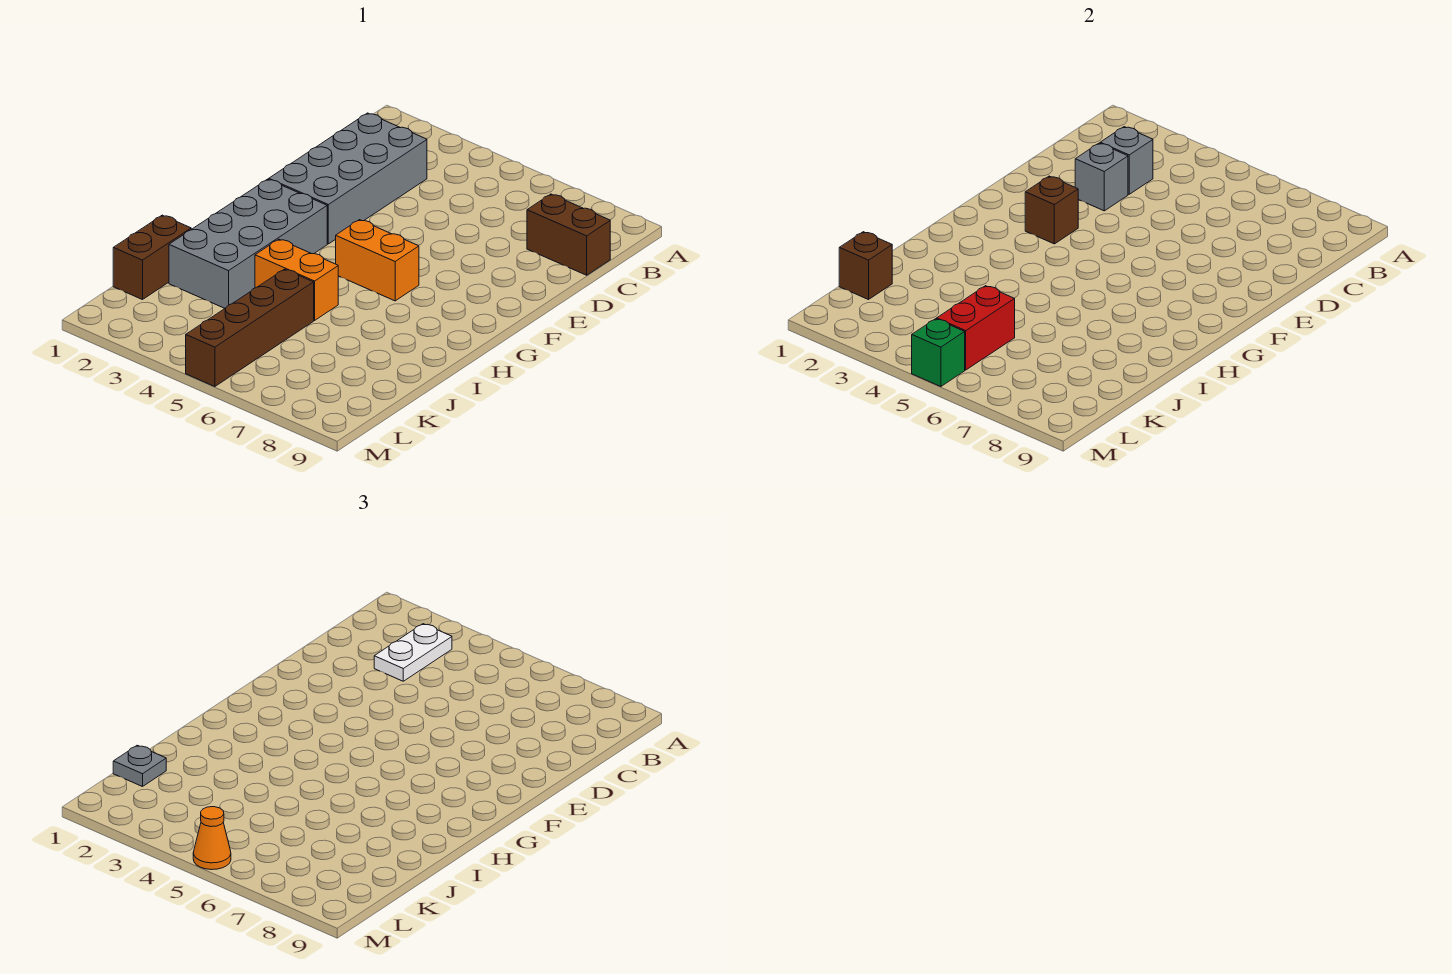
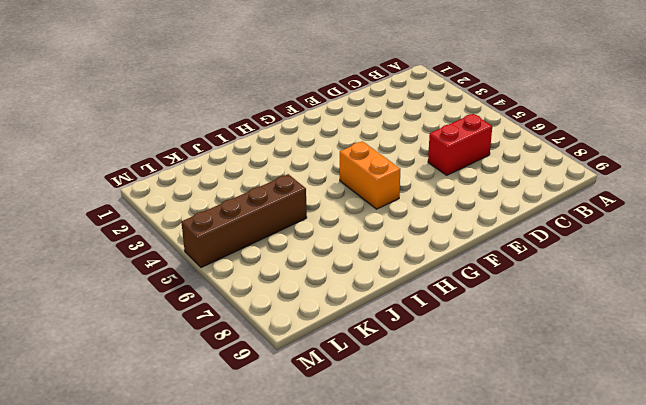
red brick C6:D6 level 1 -> red brick K5:L5 level 2
none -> grey brick C2:F3 level 1
none -> brown brick C8:C9 level 1
none -> grey brick G2:J3 level 1

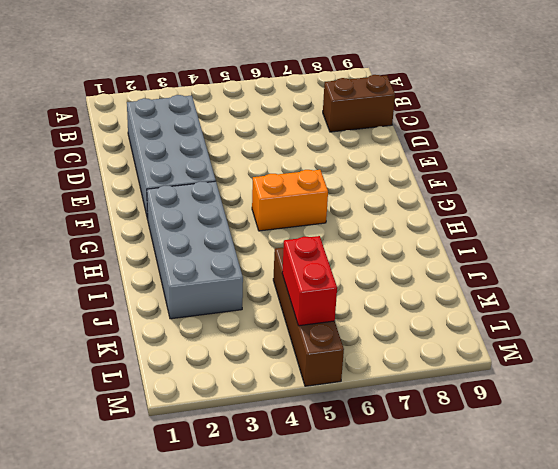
none -> orange brick I4:I5 level 1
none -> brown brick J1:K1 level 1
none -> grey brick C3 level 2

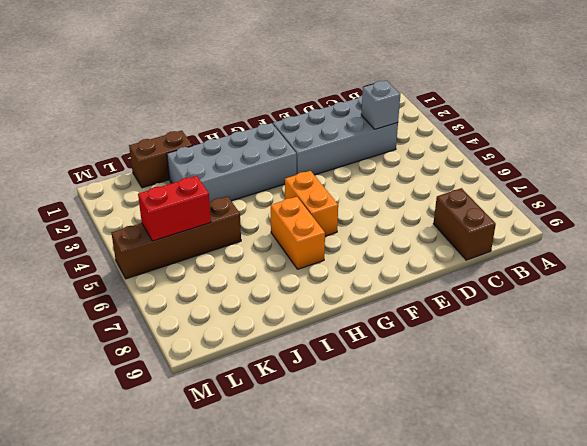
orange brick H6:H7 level 1 -> orange brick I4:I5 level 1
none -> grey brick D3 level 2
none -> brown brick F3 level 2
none -> brown brick K1 level 2

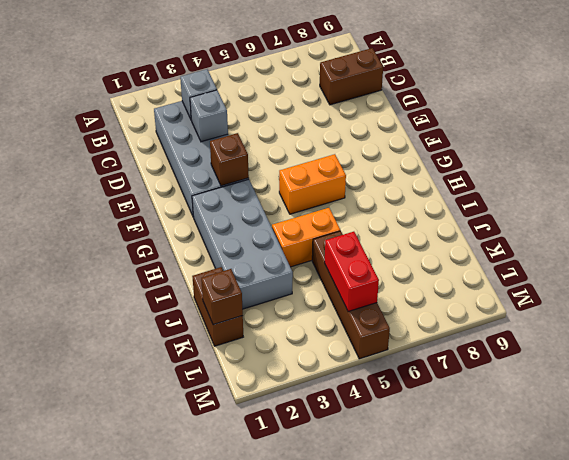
none -> green brick M5 level 2
none -> white plate B3:C3 level 3
none -> grey plate K1 level 3

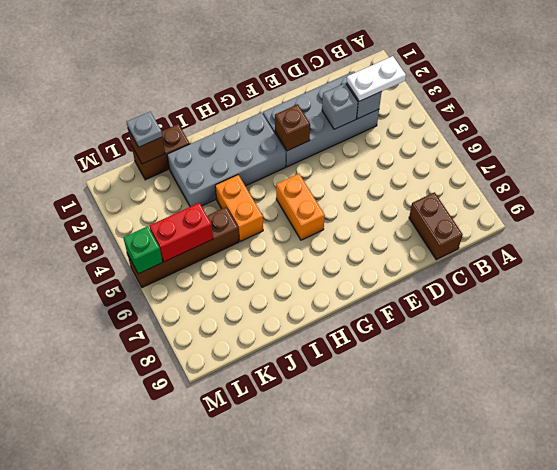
none -> orange cone M5 level 3

